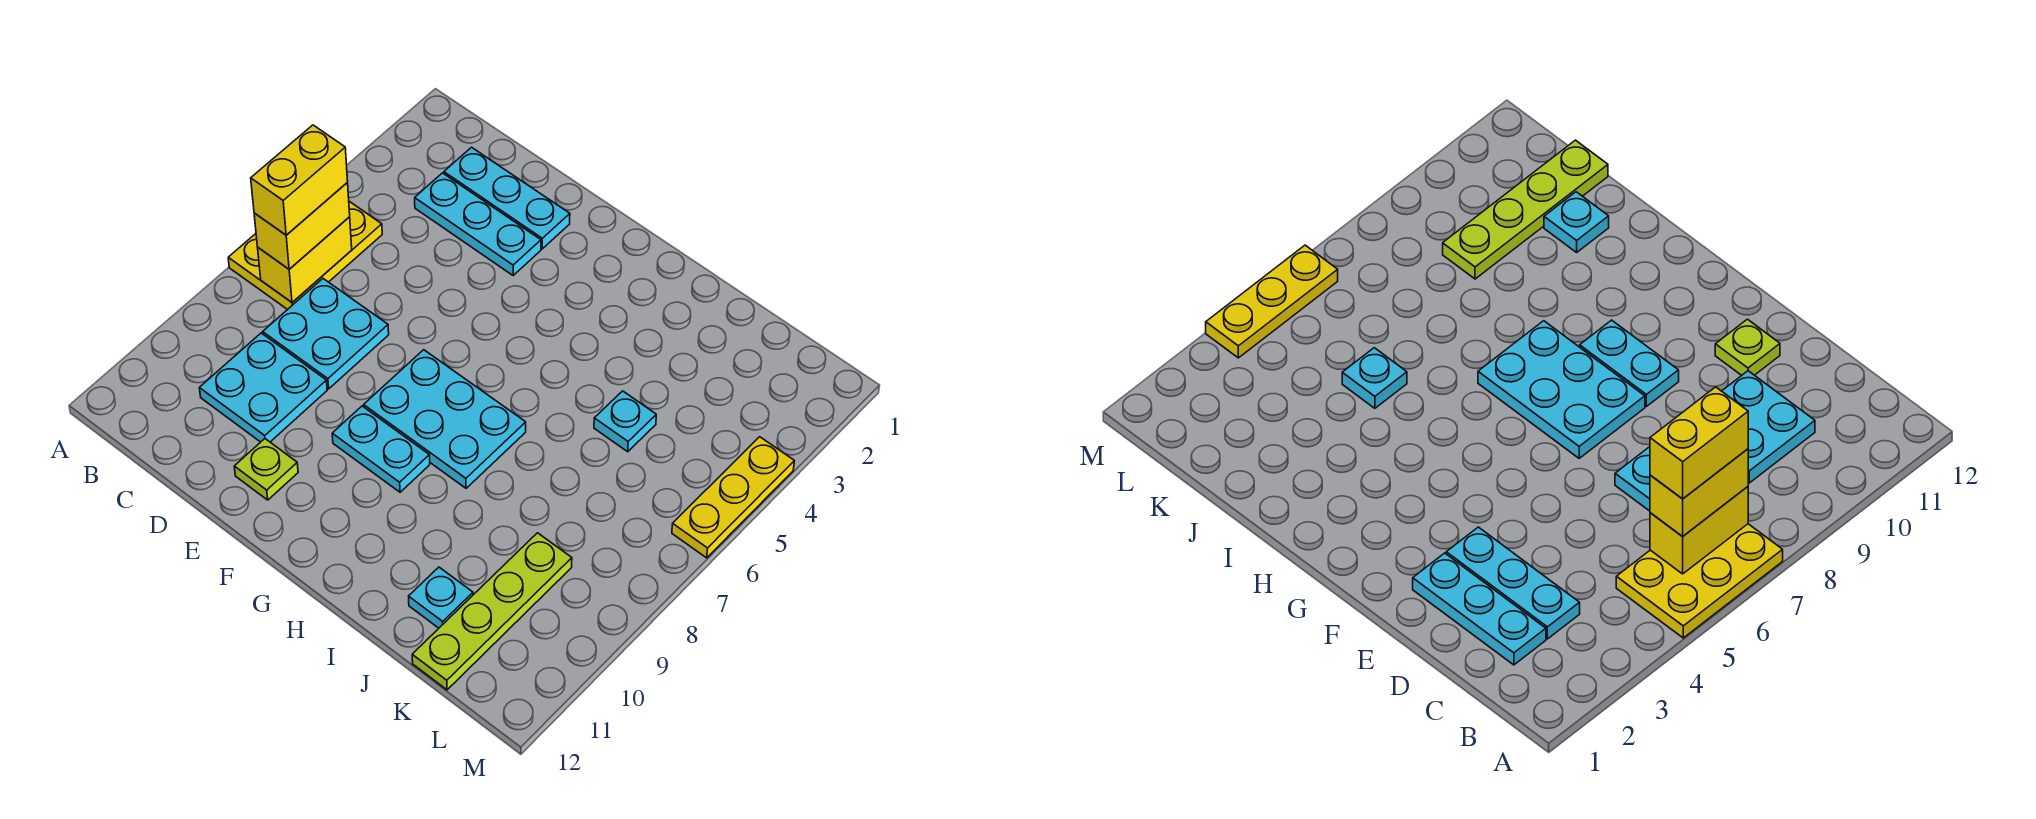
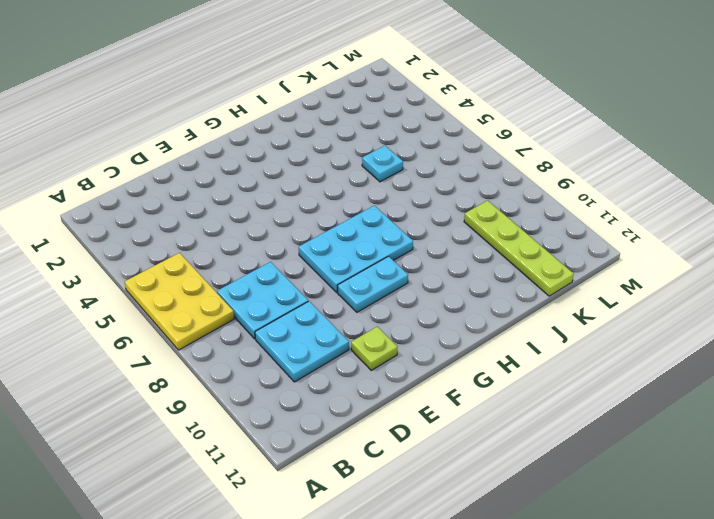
none -> cyan plate C2:E2 level 1
none -> cyan plate C3:E3 level 1
none -> cyan plate J11 level 1

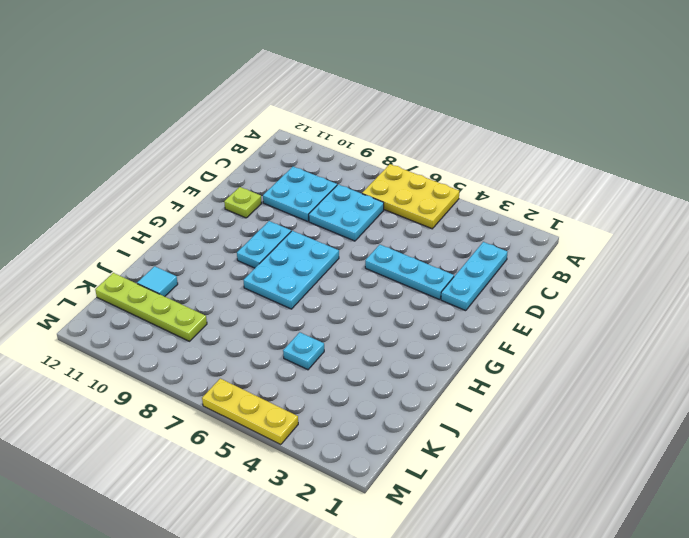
cyan plate E3:E5 level 1 -> cyan plate C3:E3 level 1
cyan tile J11 level 1 -> cyan plate J11 level 1
none -> yellow brick B6:B7 level 2
none -> yellow brick B6:B7 level 3
none -> yellow brick B6:B7 level 4

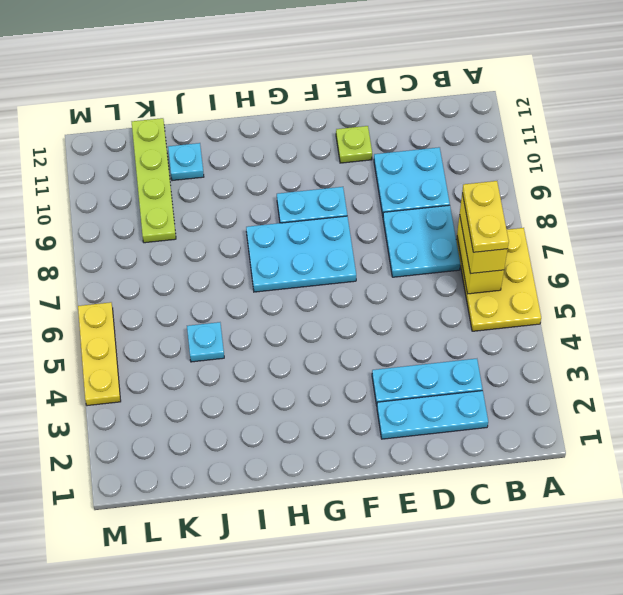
yellow plate B6:B7 level 4 -> yellow brick B6:B7 level 4

